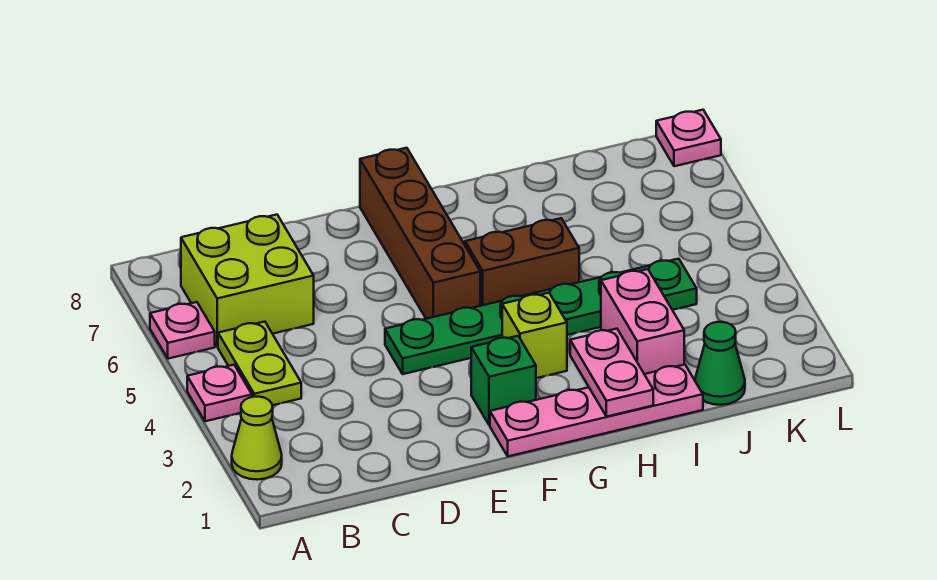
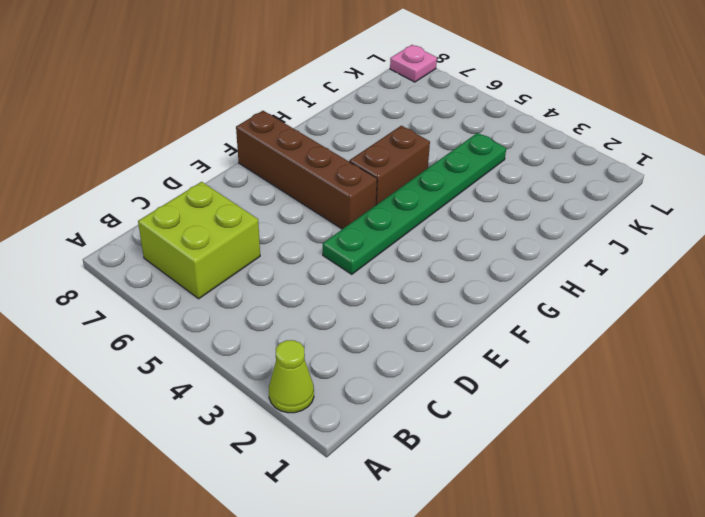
none -> pink plate A4 level 1
none -> pink plate A6 level 1
none -> lime plate B4:B5 level 1

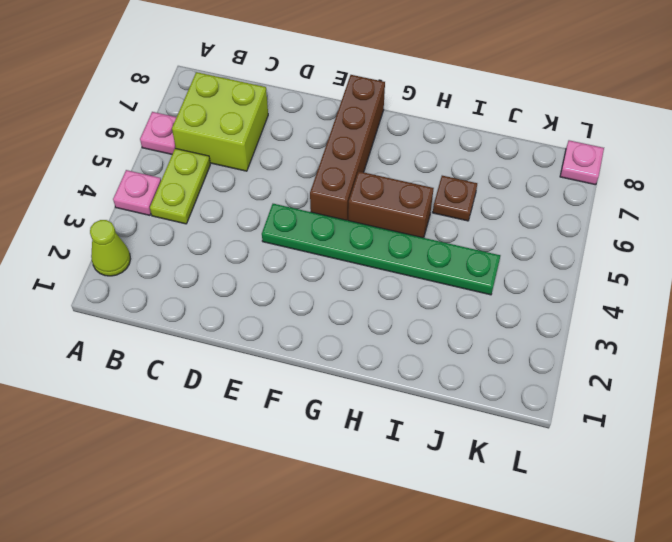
brown plate I6 level 1 -> none
none -> pink plate F1:I1 level 1
none -> green brick F2 level 1
none -> lime brick G3 level 1

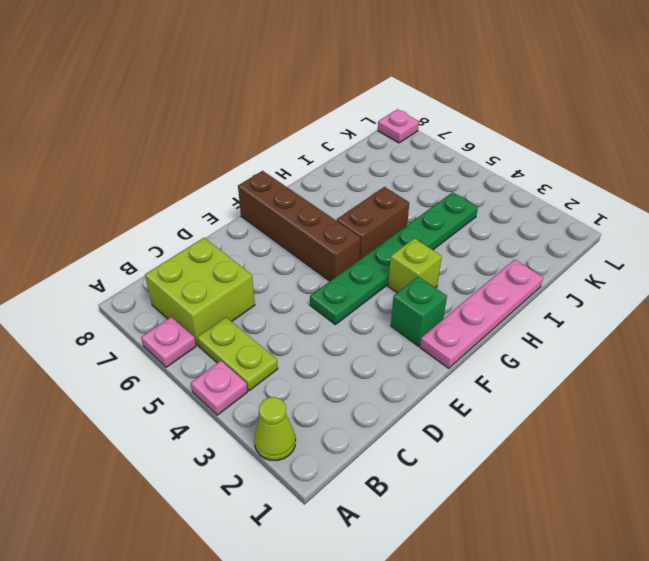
none -> pink brick I2:I3 level 1
none -> green cone J1 level 1
none -> pink plate H1:H2 level 2

